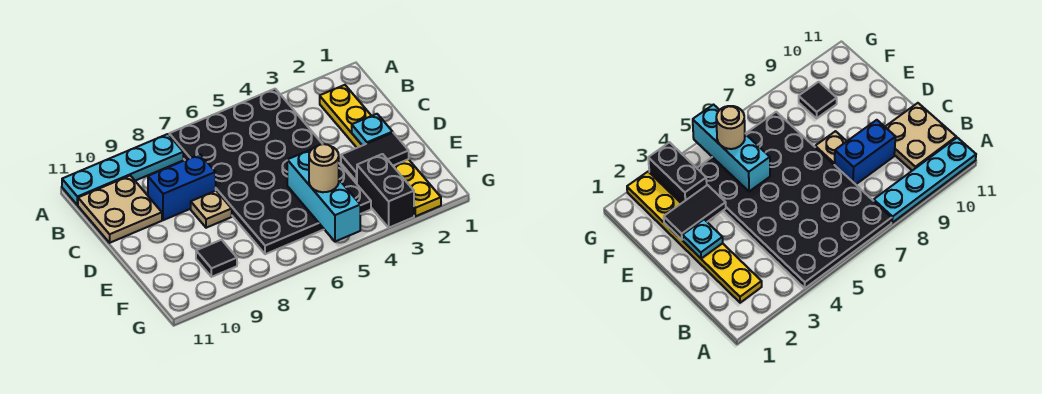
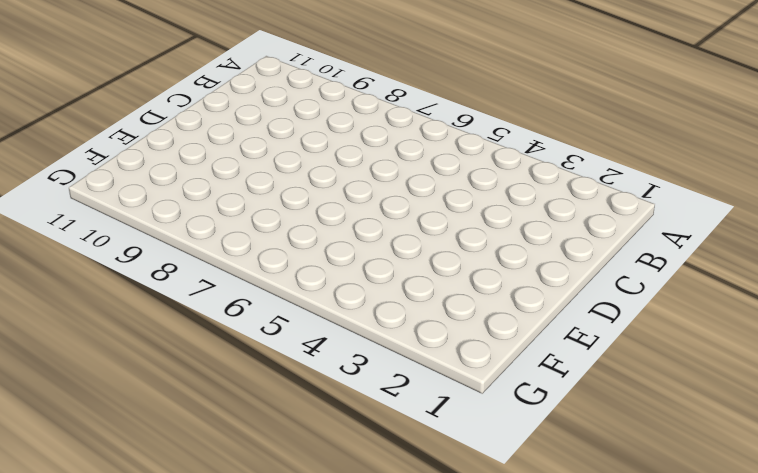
none -> black plate A4:F7 level 1
none -> cyan plate A8:A11 level 1
none -> yellow plate B2:G2 level 1

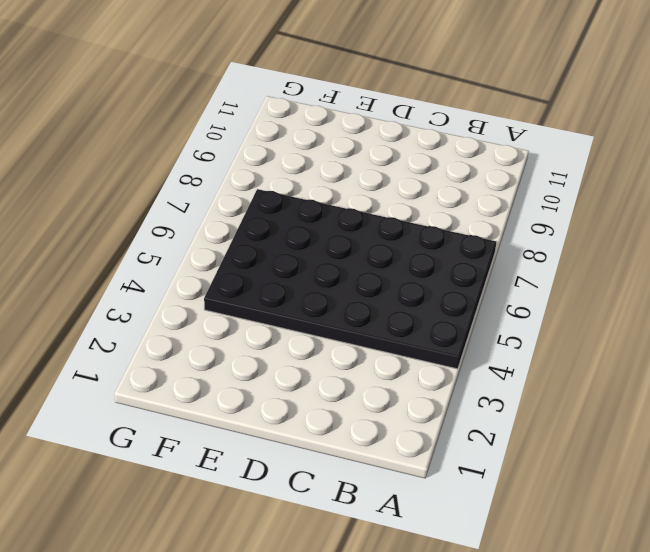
none -> cyan plate A8:A11 level 1
none -> yellow plate B2:G2 level 1
none -> tan plate B10:C11 level 1

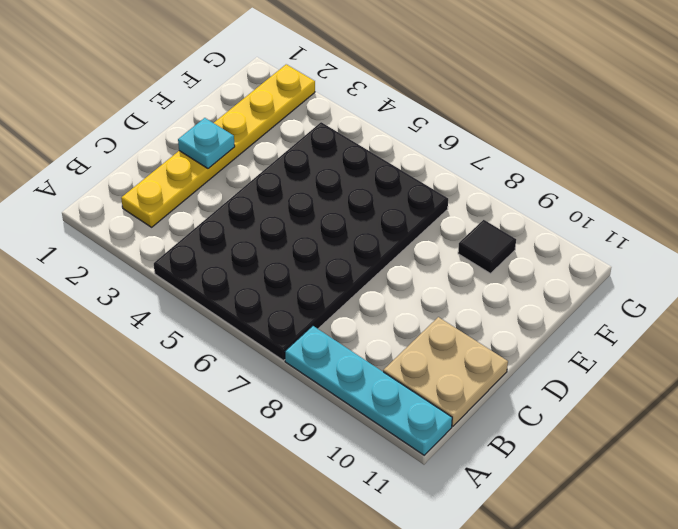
none -> blue brick C8:C9 level 1
none -> tan plate D8 level 1
none -> black brick F3:G3 level 1

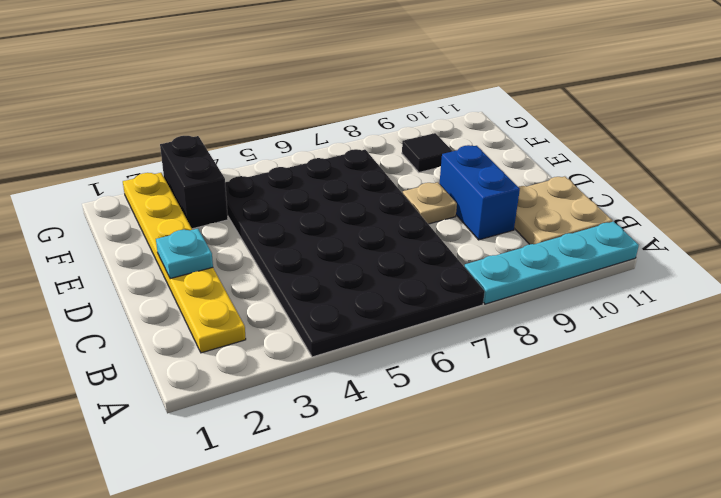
blue brick C9:D9 level 1 -> blue brick C8:C9 level 1
none -> black tile E2:E3 level 2
none -> cyan brick E5:G5 level 2
none -> tan round brick F5 level 3

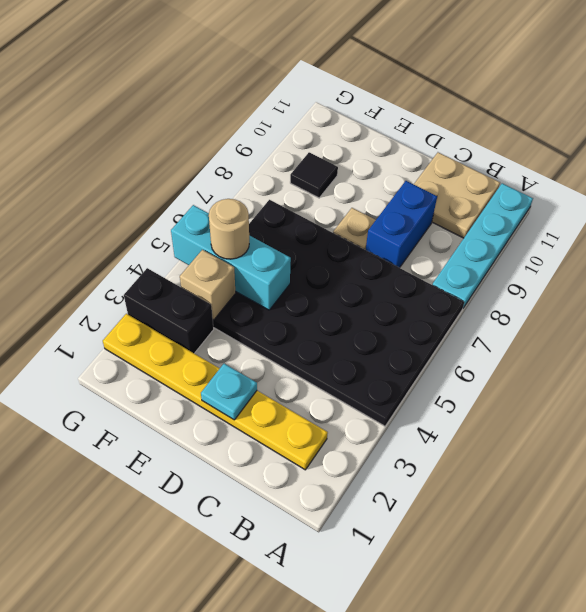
tan brick F4 level 2 -> none
none -> black tile E2:E3 level 2

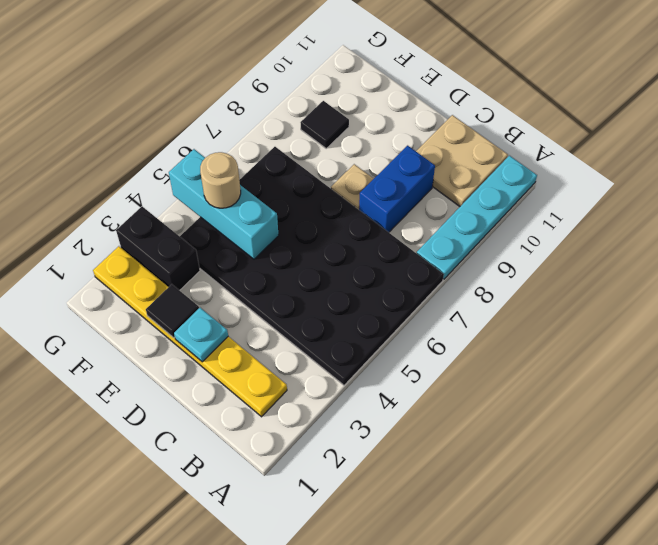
black tile E2 level 2 -> black tile E2:E3 level 2

